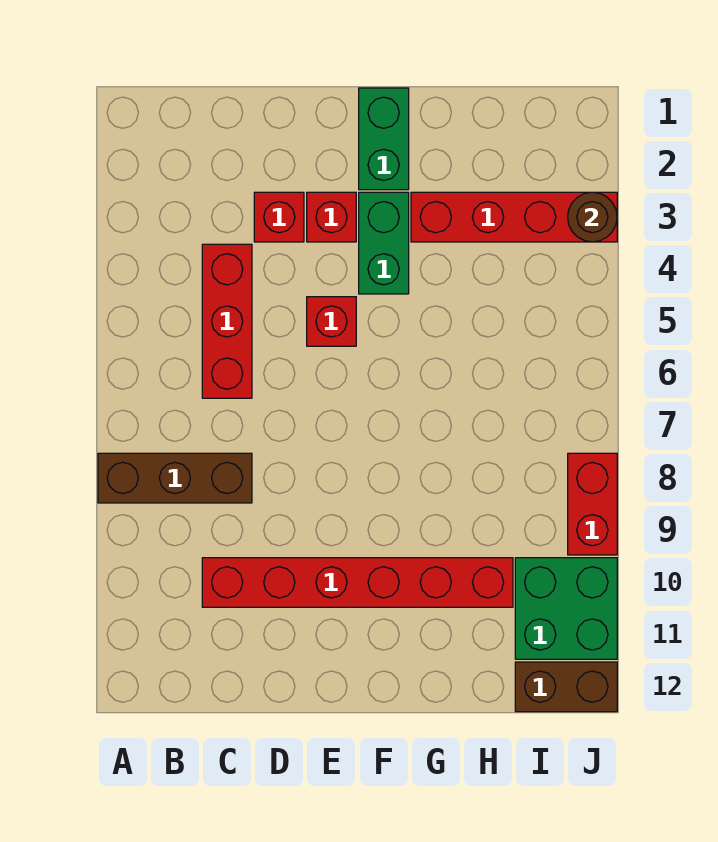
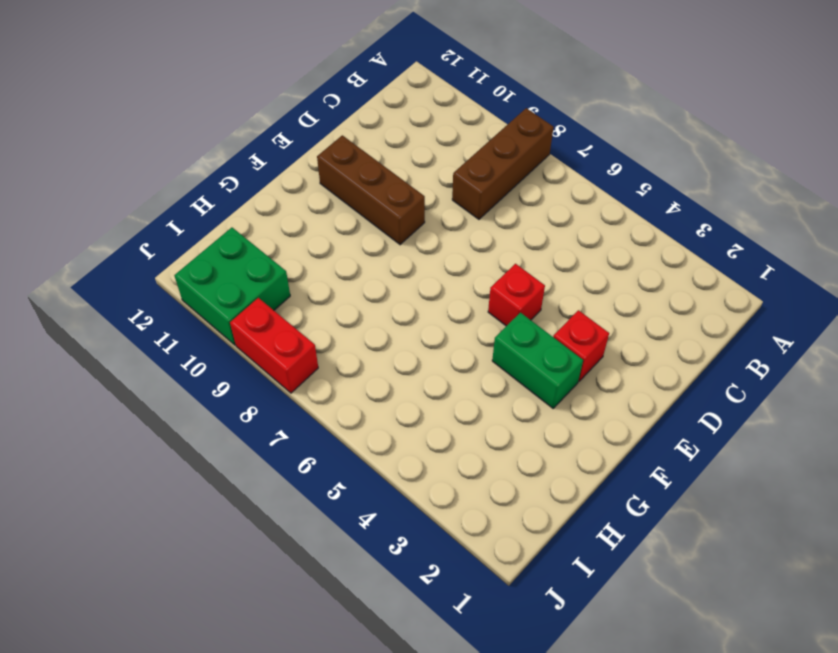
brown brick E9:E11 level 1 -> red brick C10:H10 level 1
none -> red brick C4:C6 level 1
none -> red brick D3 level 1
none -> green brick F1:F2 level 1

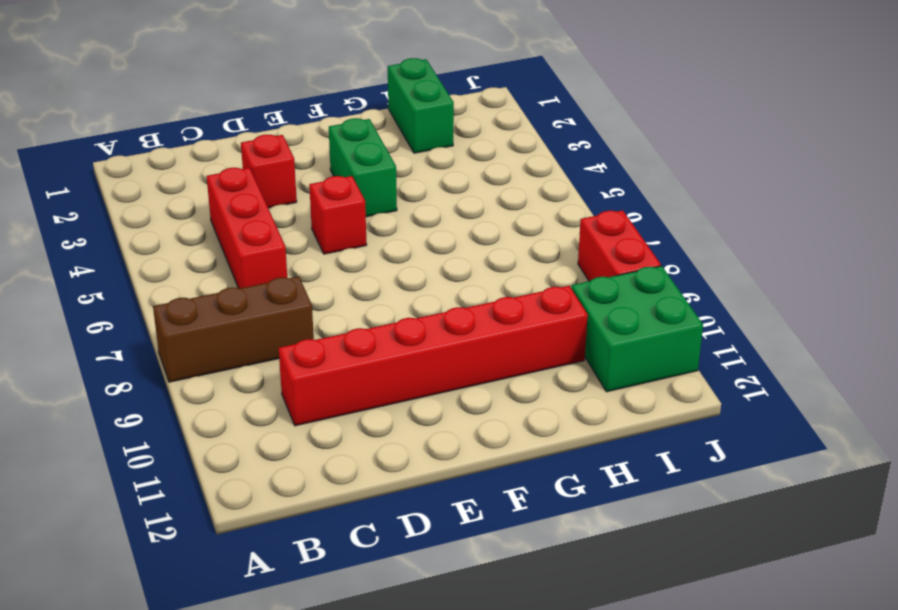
green brick H1:H2 level 1 -> green brick F1:F2 level 1
none -> red brick E3 level 1
none -> red brick G3:J3 level 1
none -> brown brick I12:J12 level 1

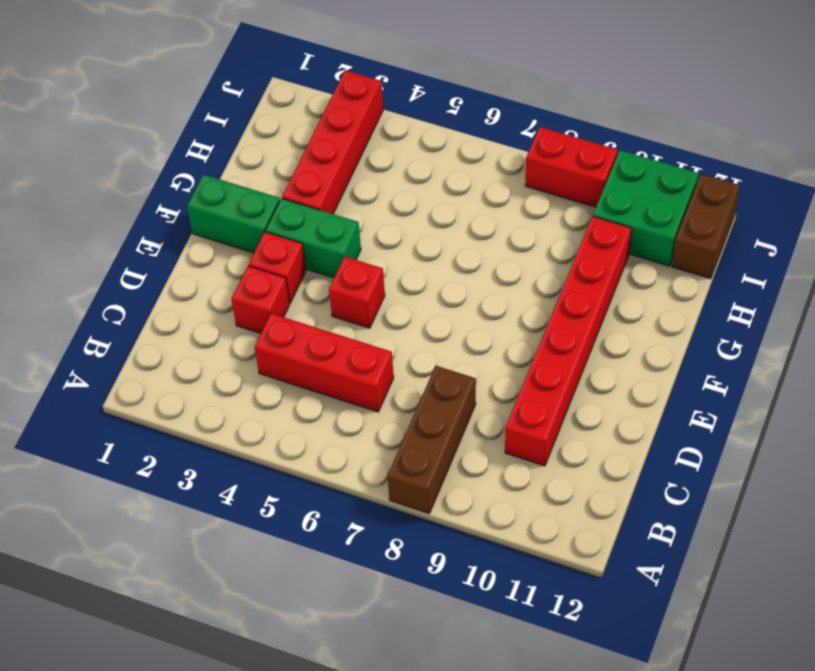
none -> brown round brick J3 level 2

